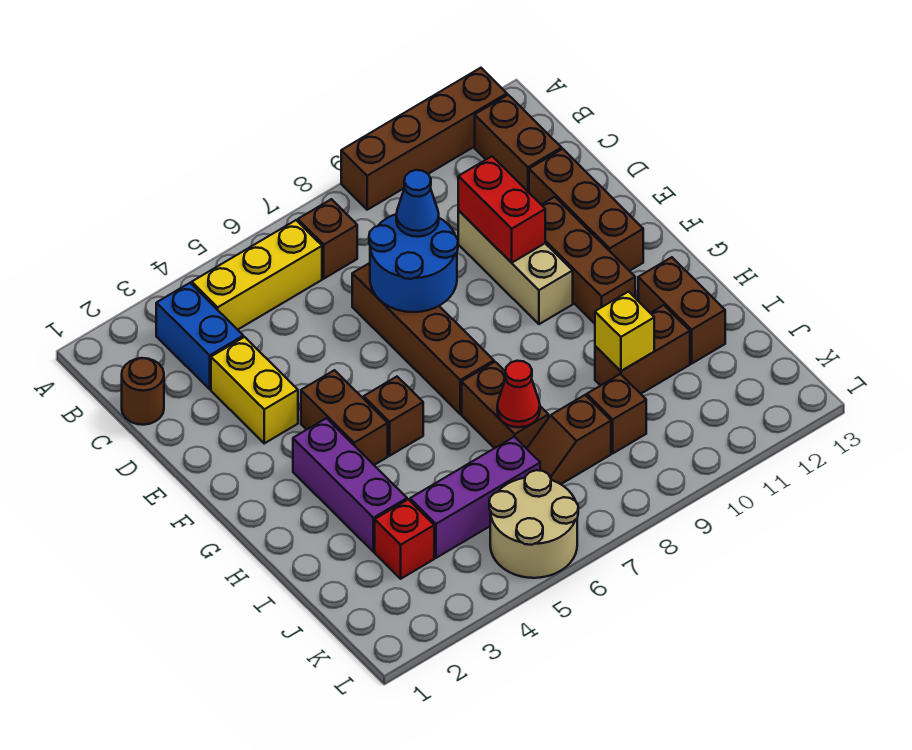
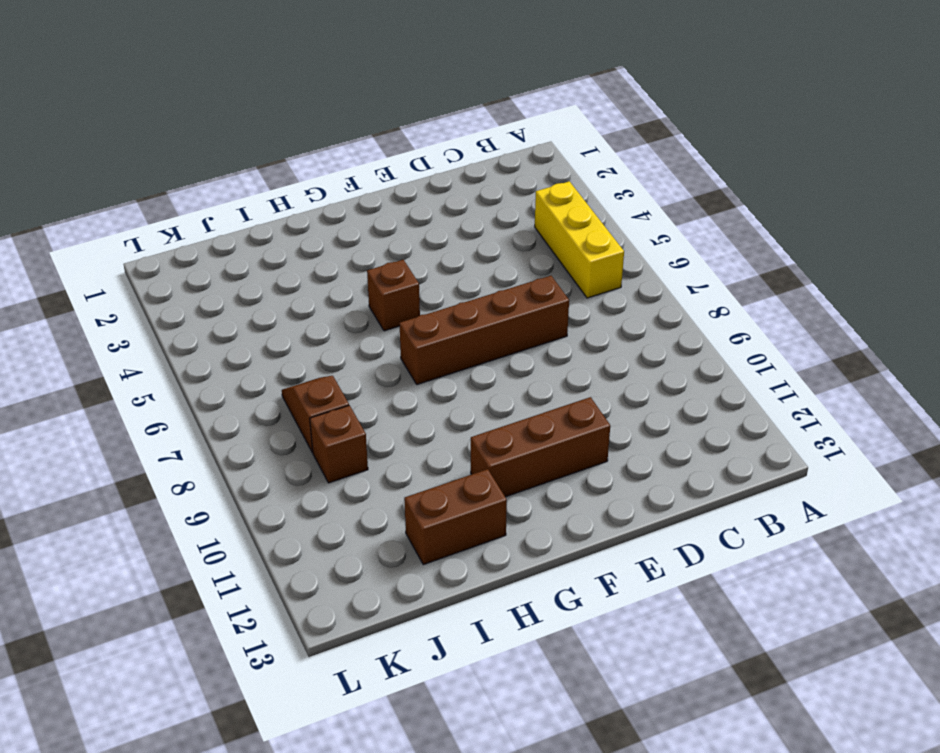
none -> brown brick A9:A12 level 1
none -> blue brick B3:C3 level 1
none -> brown brick B7 level 1

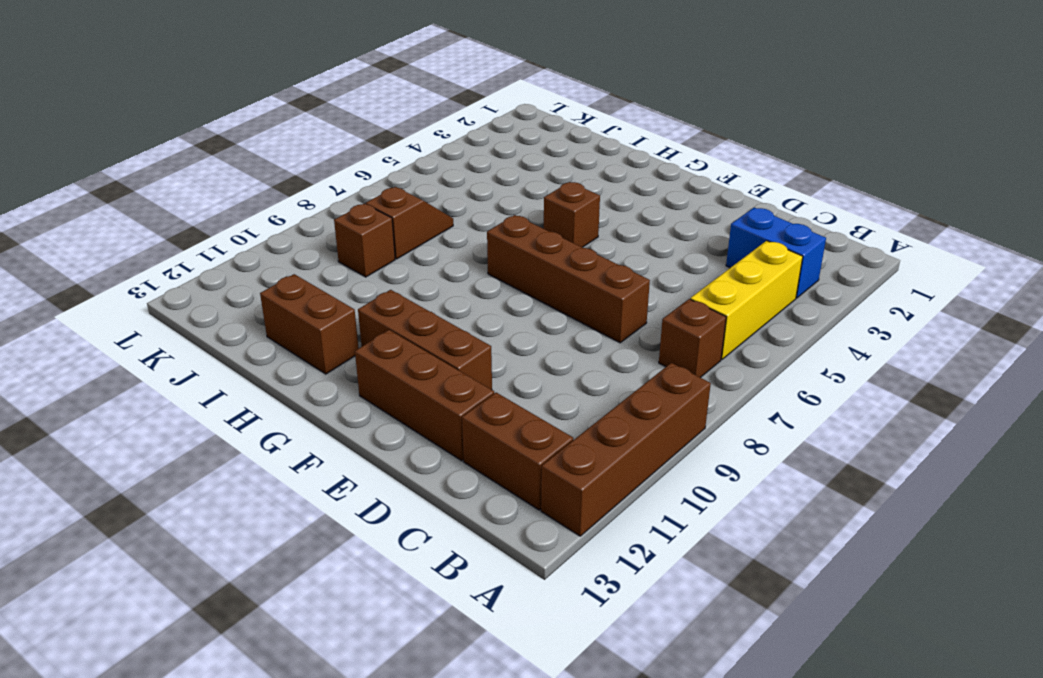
none -> brown round brick C1 level 1
none -> yellow brick D3:E3 level 1
none -> tan brick D10:F10 level 1

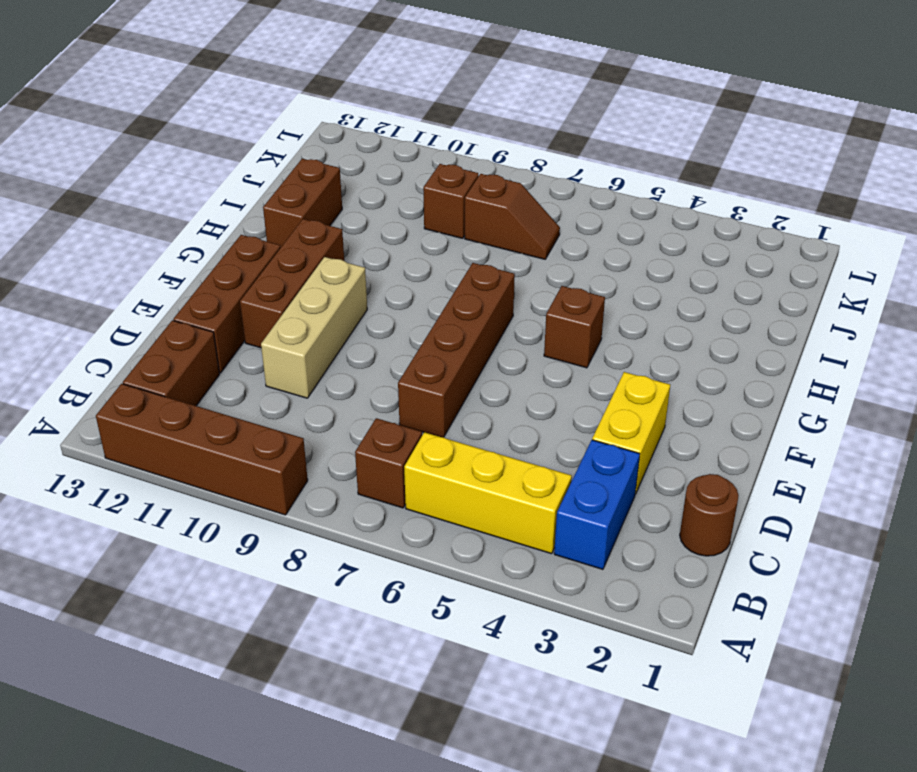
none -> brown brick F4:G4 level 1
none -> purple brick G3:I3 level 1
none -> brown brick H7:I7 level 1

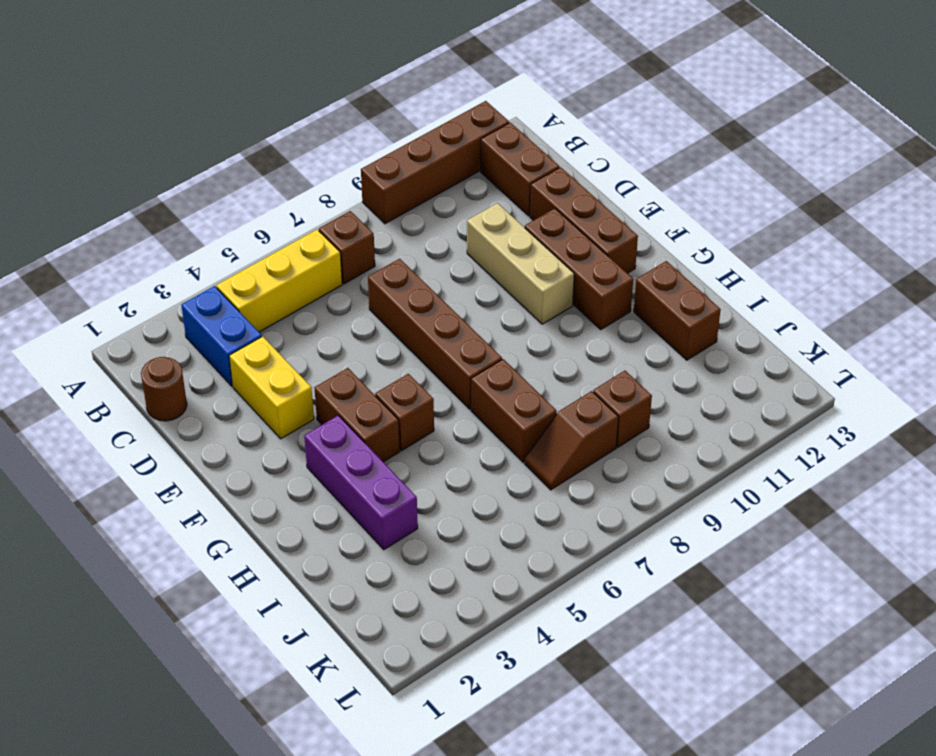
none -> brown brick I10:I11 level 1
none -> red brick J3 level 1
none -> purple brick J4:J6 level 1

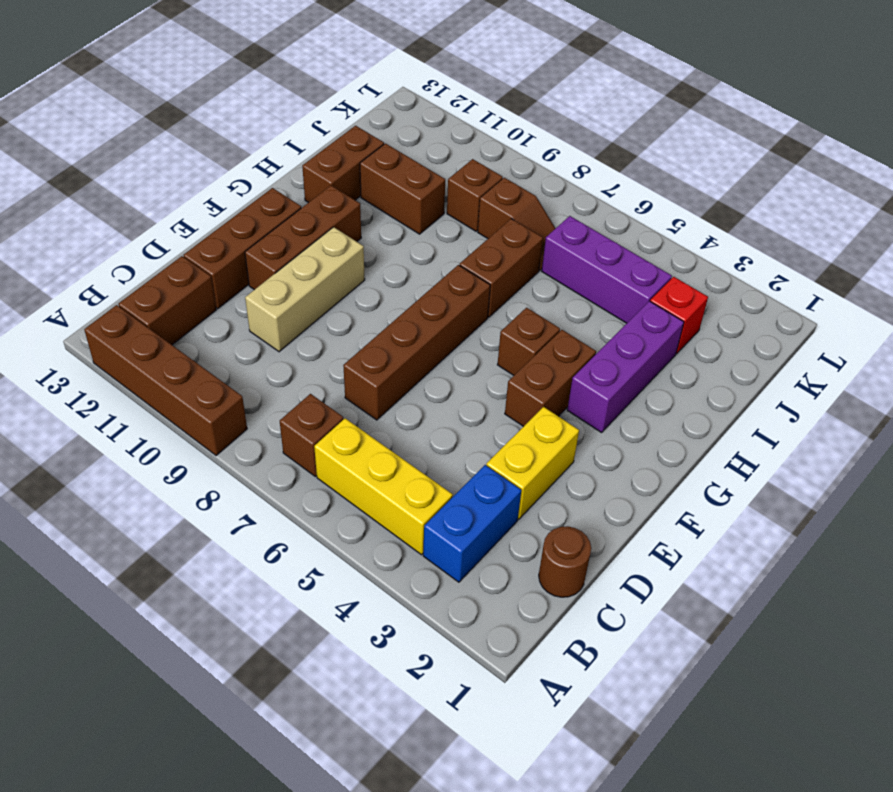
none -> tan round brick K5:L6 level 1
none -> blue round brick D7:E8 level 2
none -> red brick D10:E10 level 2

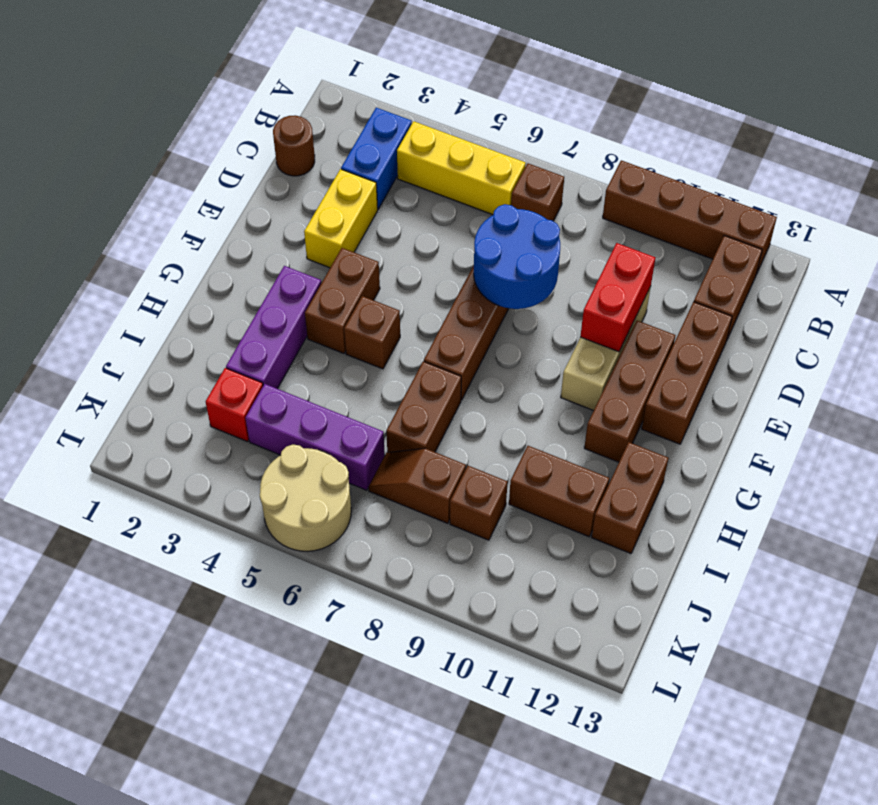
none -> red cone I7 level 2
none -> yellow brick I10 level 2
none -> blue cone D8 level 3

